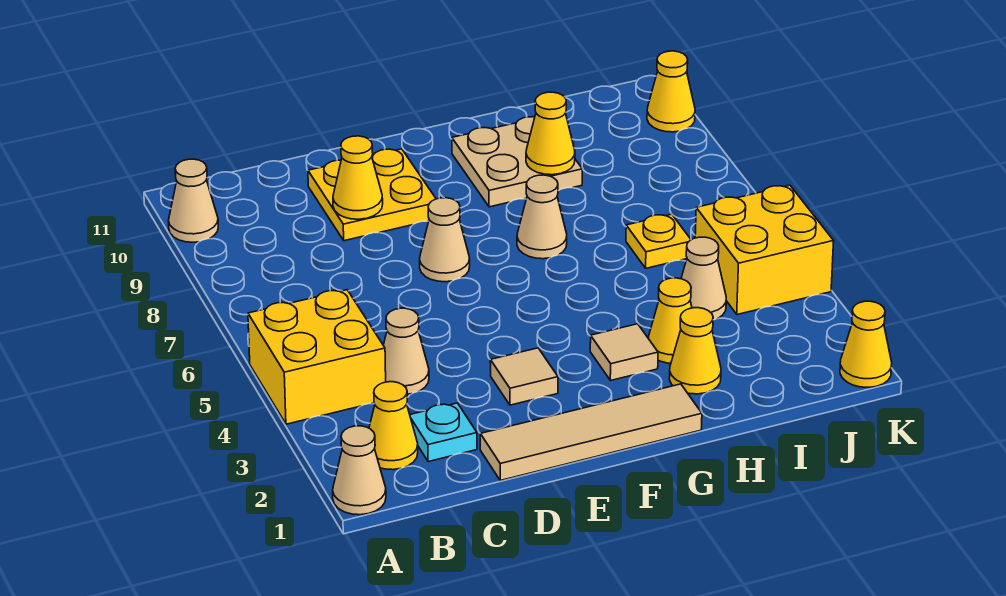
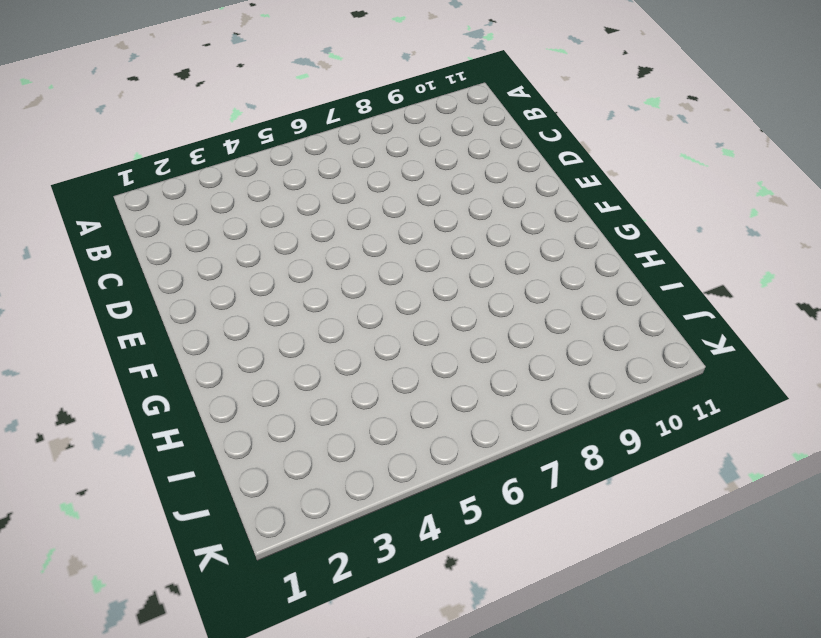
none -> tan cone A1 level 1
none -> yellow brick A4:B5 level 1
none -> tan cone A10 level 1

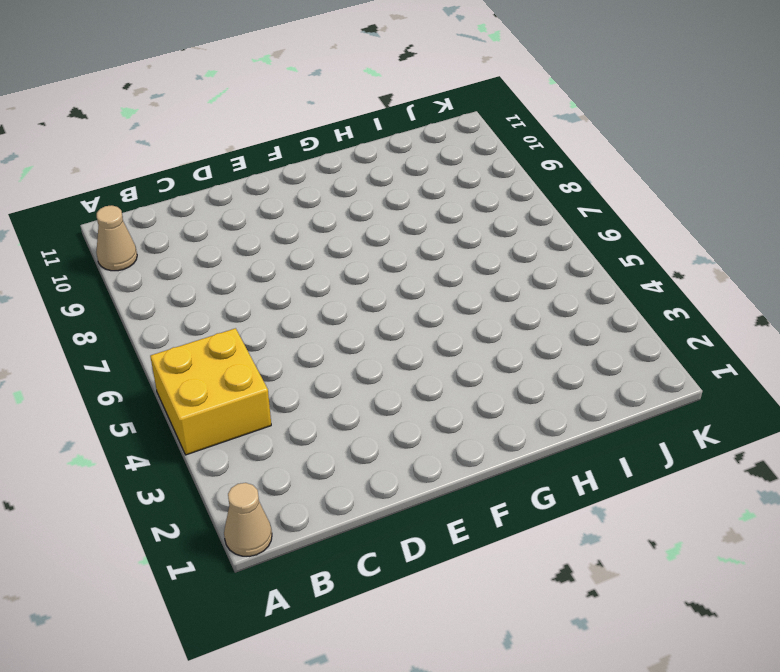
none -> yellow cone B2 level 1
none -> cyan plate C2 level 1
none -> tan cone C4 level 1

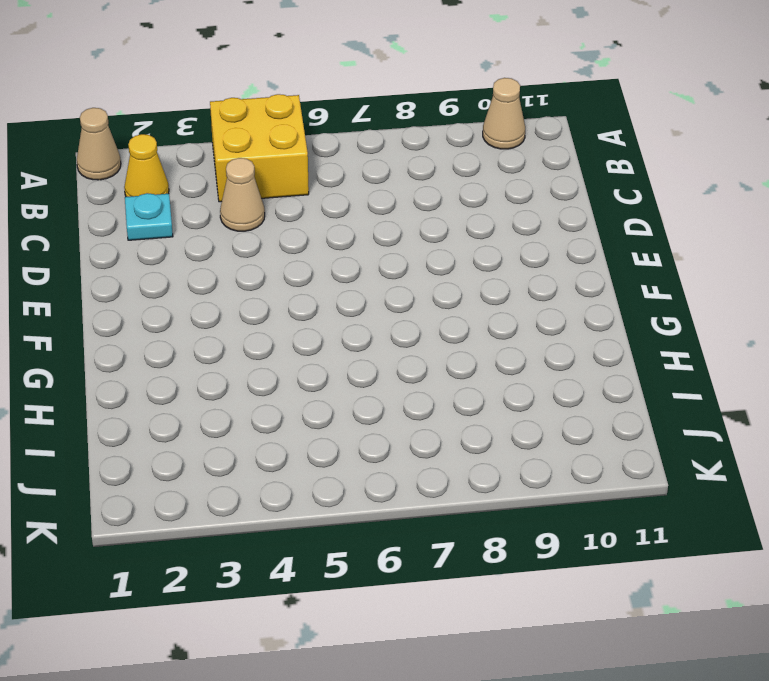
none -> tan tile D1:G1 level 1
none -> yellow plate D9:E10 level 1
none -> tan tile E3 level 1

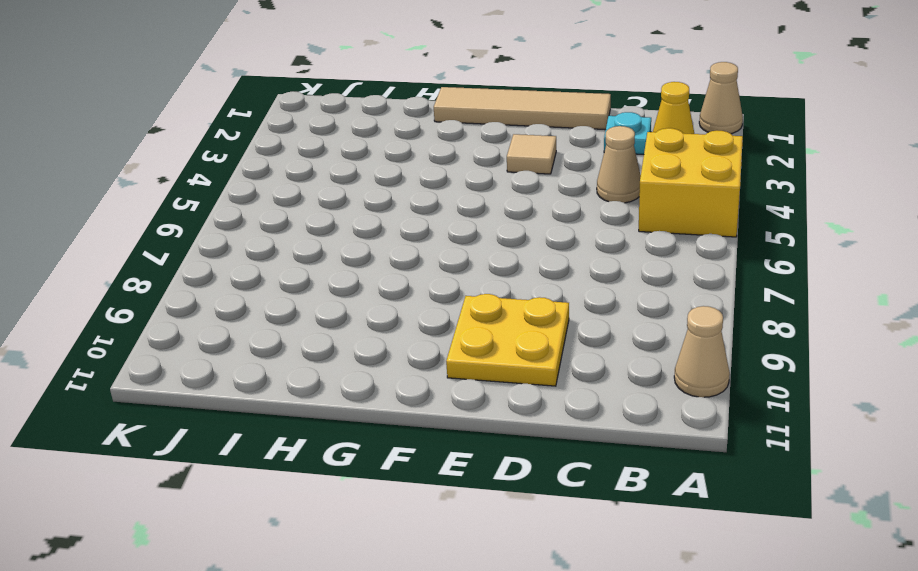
none -> tan cone E7 level 1
none -> tan tile G3 level 1
none -> tan cone G7 level 1

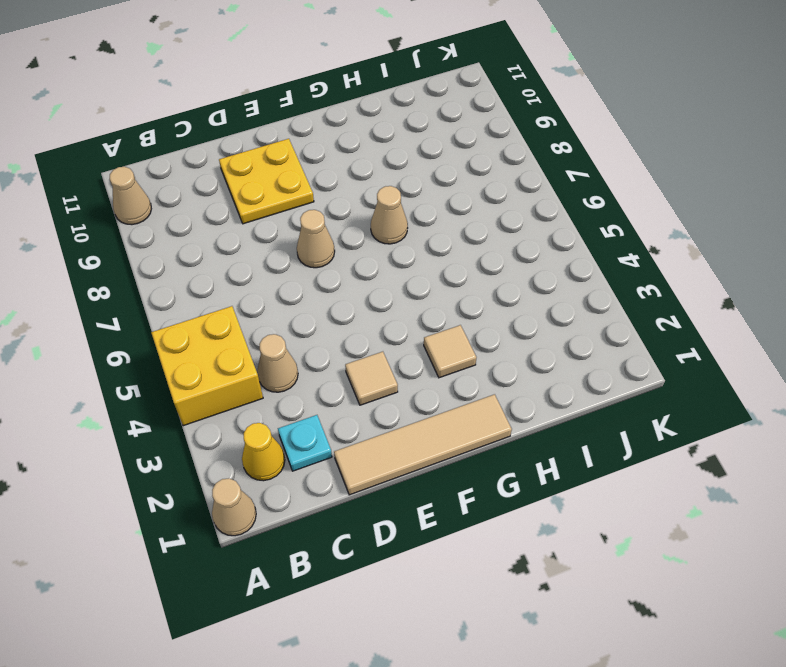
none -> tan plate G9:H10 level 1
none -> yellow cone H2 level 1
none -> yellow cone H3 level 1

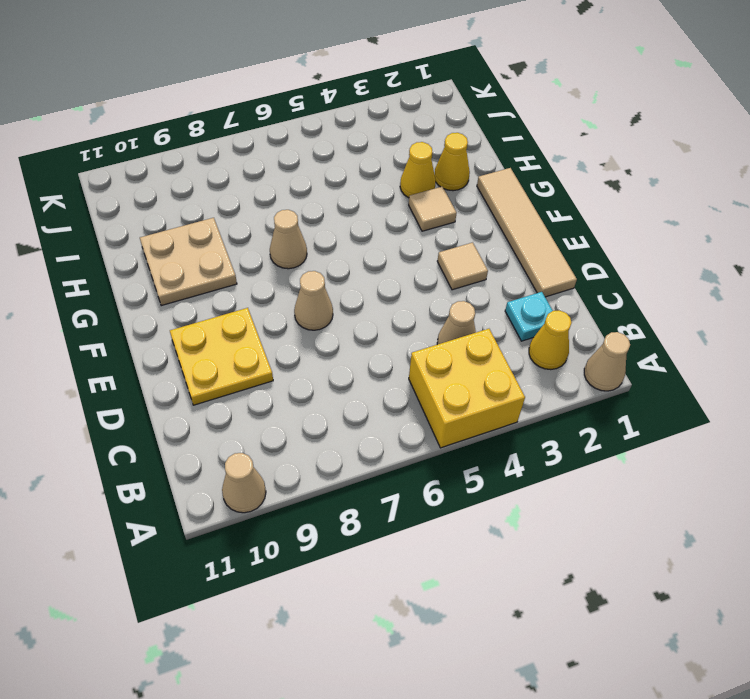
none -> tan cone I4 level 1
none -> yellow plate I6 level 1
none -> yellow brick J4:K5 level 1

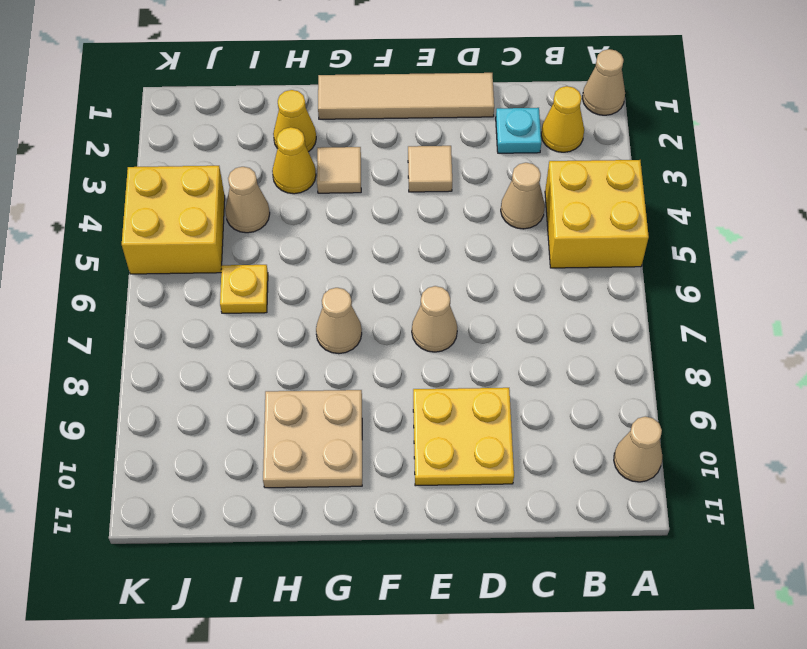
none -> yellow cone K1 level 1
none -> yellow cone K10 level 1
none -> yellow cone D9 level 2

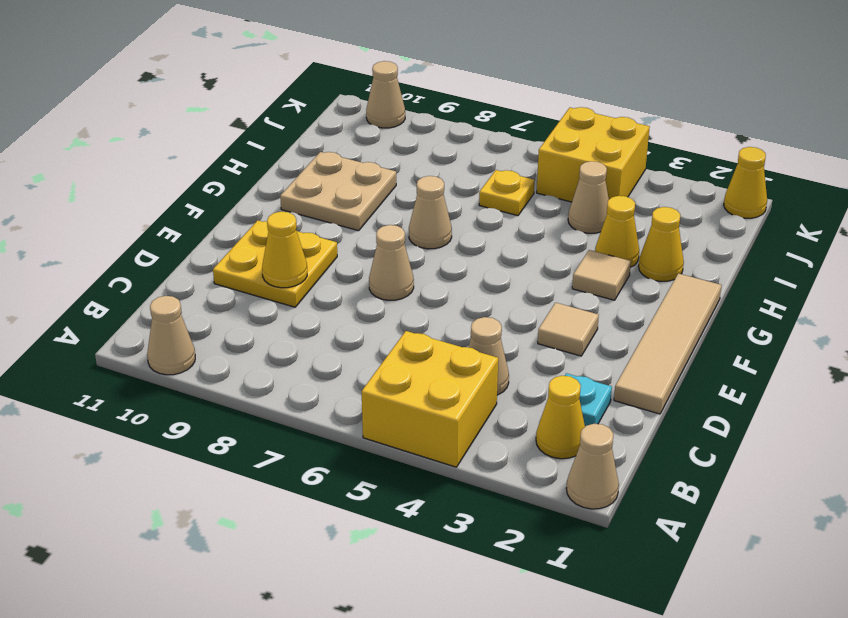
tan cone K10 level 1 -> yellow cone K10 level 1
none -> yellow cone H9 level 2

